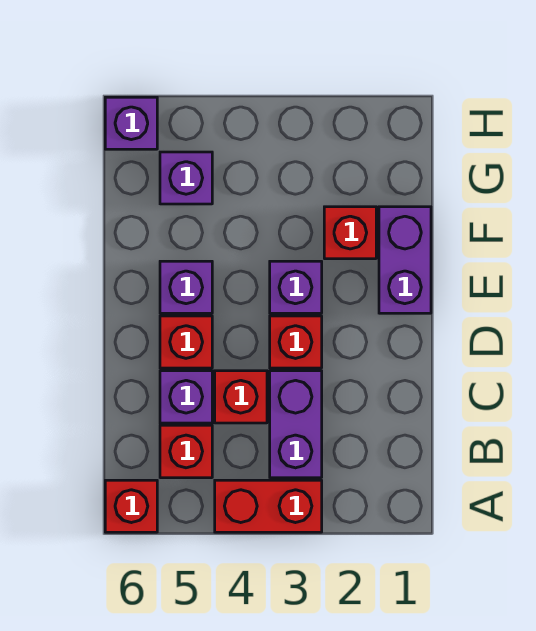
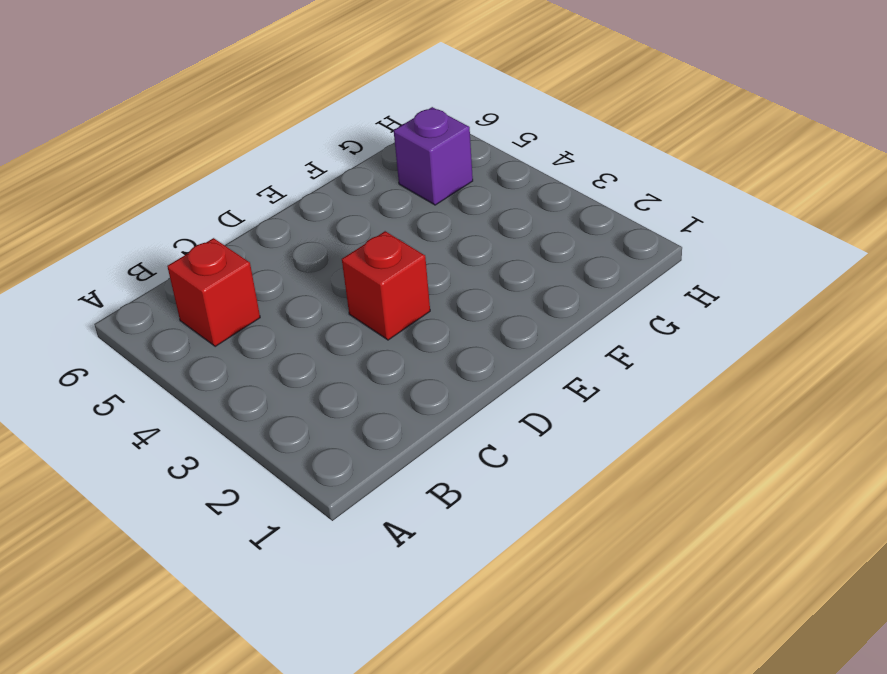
none -> red brick A3:A4 level 1
none -> red brick A6 level 1
none -> purple brick B3:C3 level 1

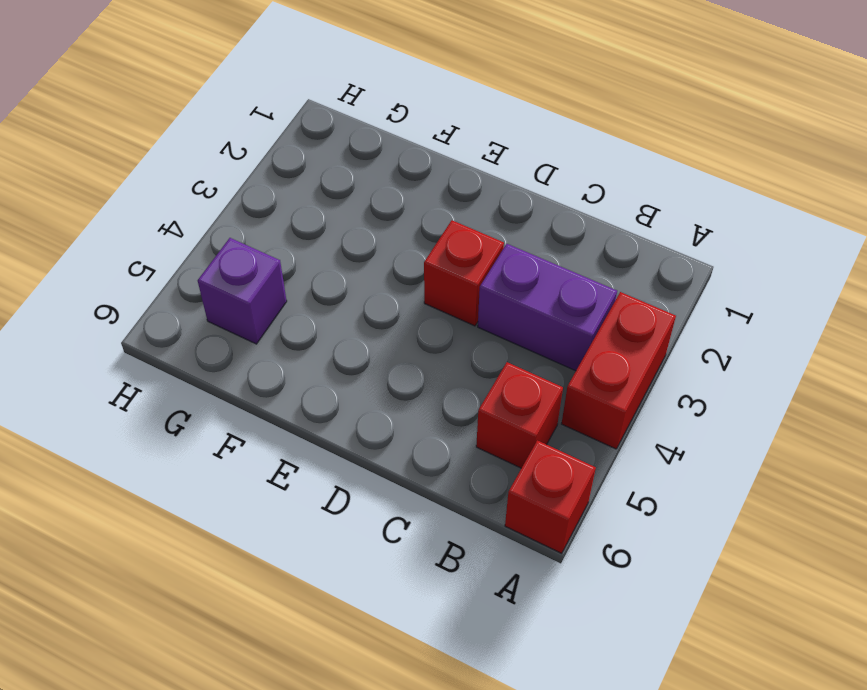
none -> red brick C4 level 1
none -> purple brick C5 level 1
none -> red brick D5 level 1

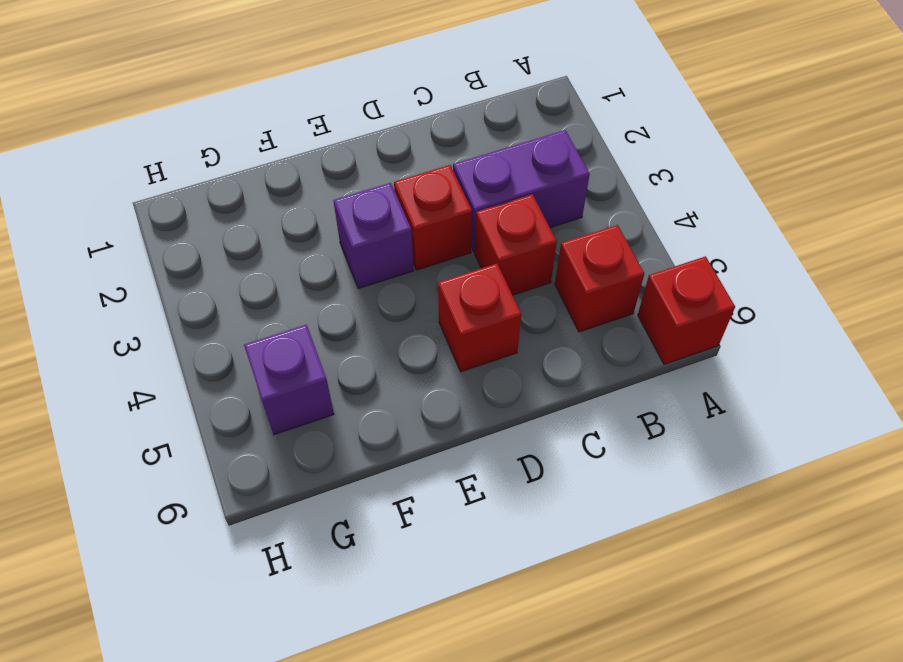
none -> red brick A3:A4 level 1
none -> purple brick C5 level 1
none -> purple brick E1:F1 level 1

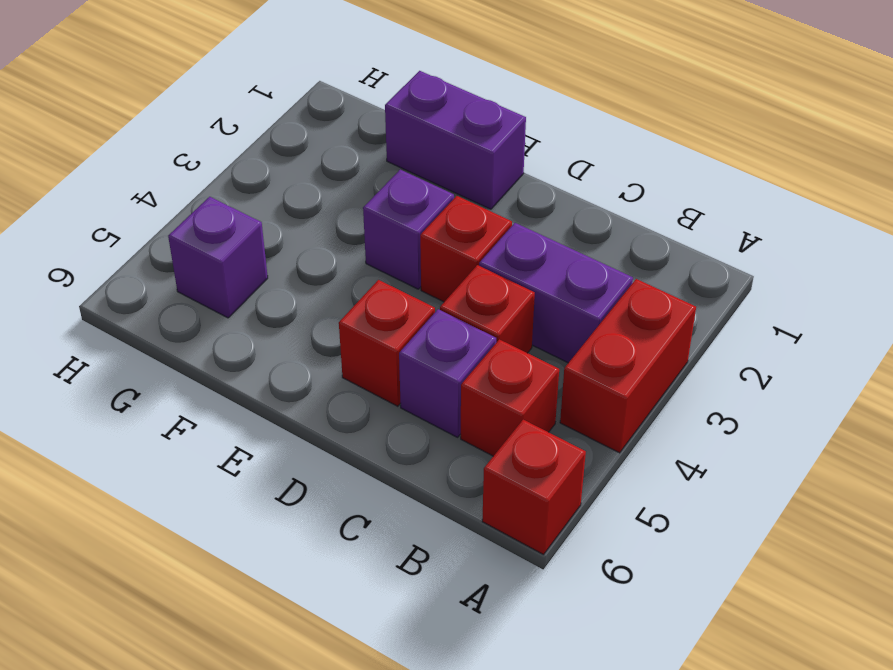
none -> purple brick E5 level 1
none -> red brick F2 level 1
none -> purple brick H6 level 1

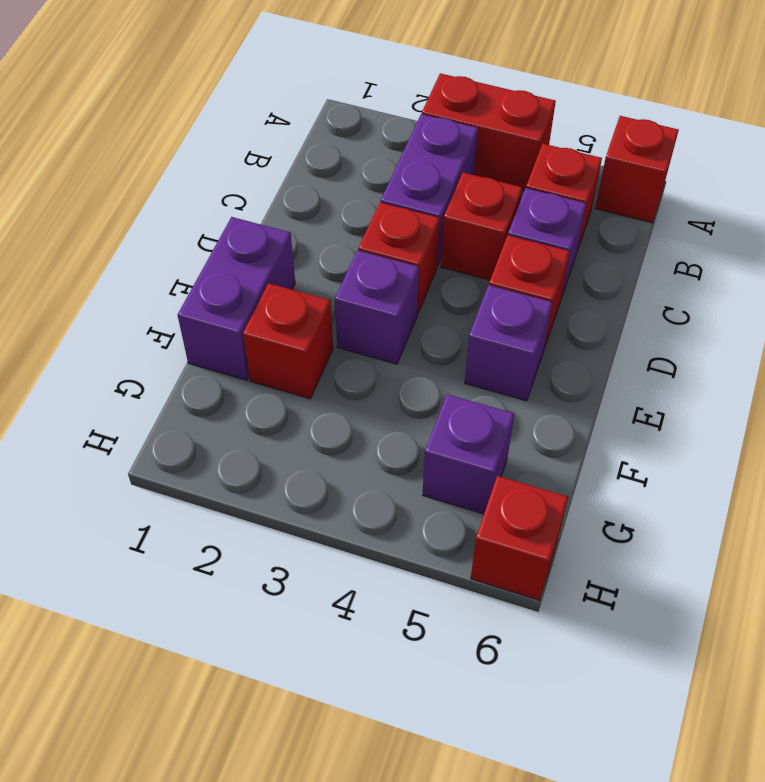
red brick H6 level 1 -> purple brick H6 level 1

